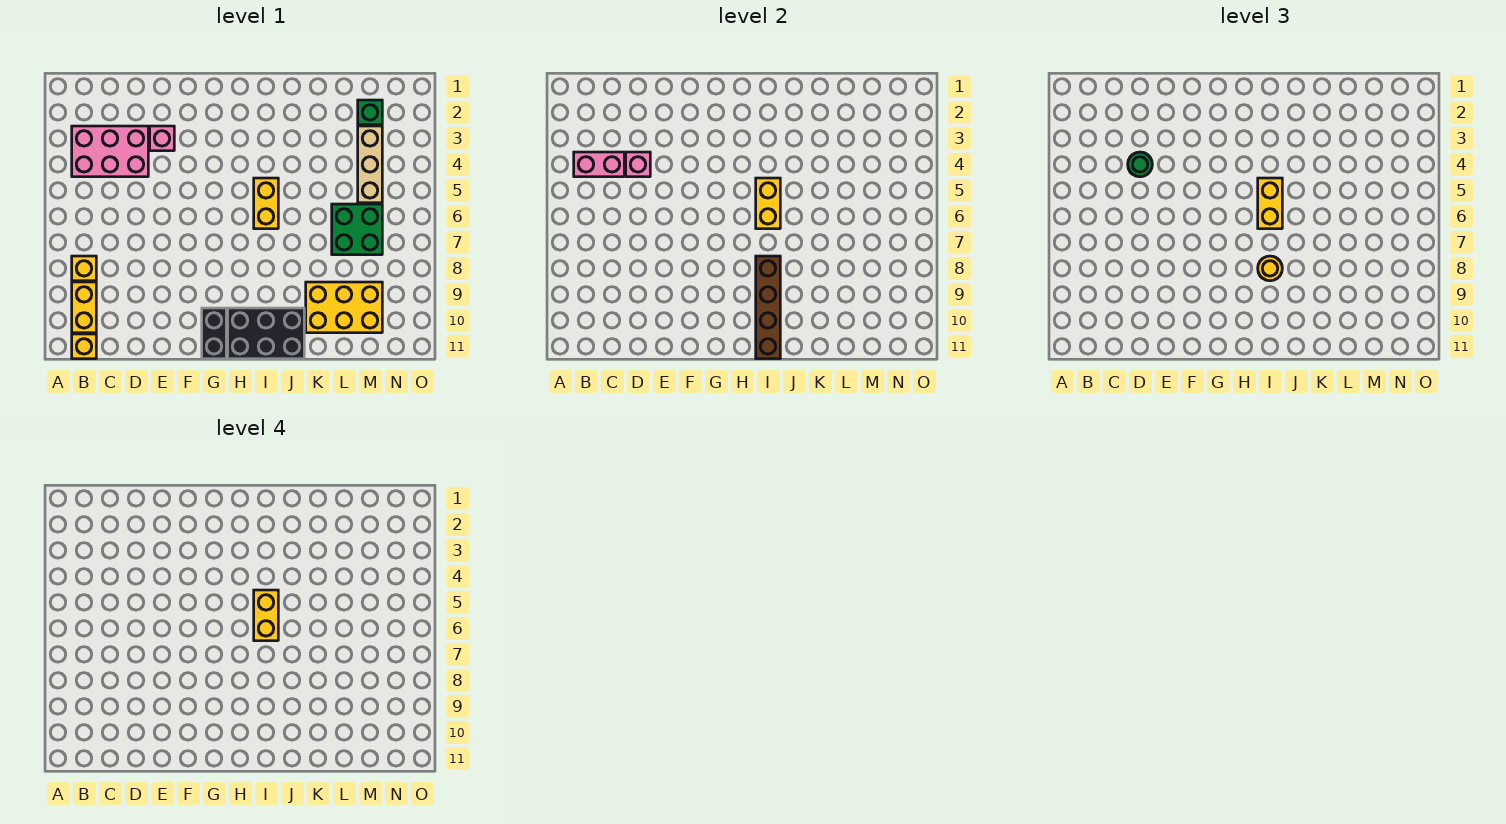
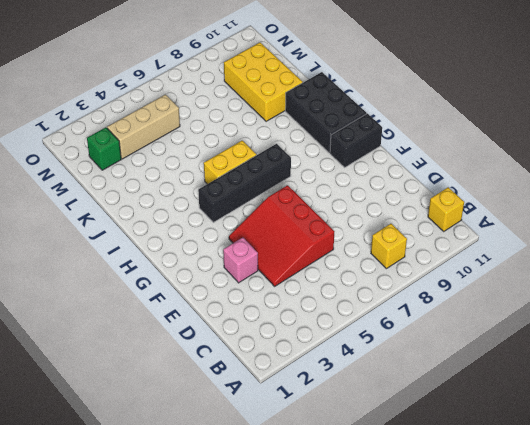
red slope D4:F6 level 1 top 6 -> pink brick B3:D4 level 1
black brick H4:H7 level 1 -> none
none -> yellow brick B9:B10 level 1
none -> green brick L6:M7 level 1
none -> pink brick B4:C4 level 2

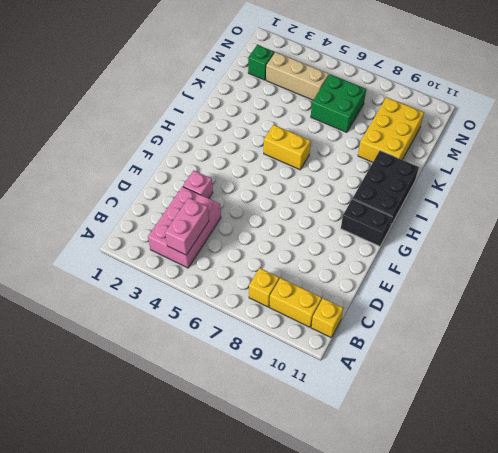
none -> pink brick D4 level 2
none -> yellow brick I5:I6 level 2
none -> brown brick I8:I11 level 2

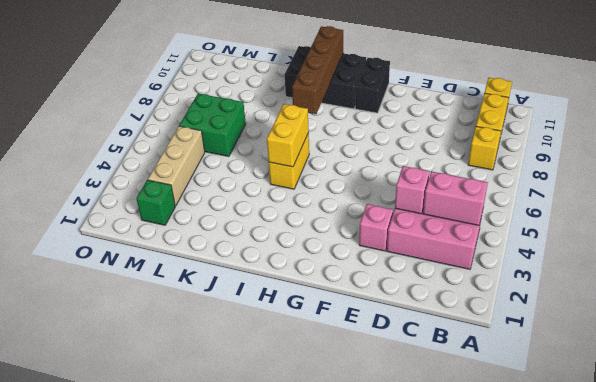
none -> yellow brick K9:M10 level 1
none -> green round brick D4 level 3
none -> yellow brick I5:I6 level 3

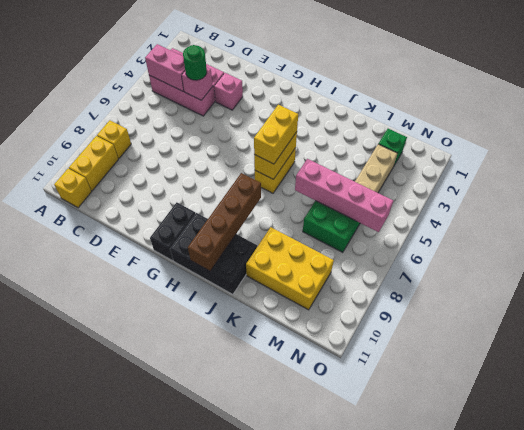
pink brick K6:N6 level 2 -> none
none -> yellow round brick I8 level 3
none -> yellow brick I5:I6 level 4

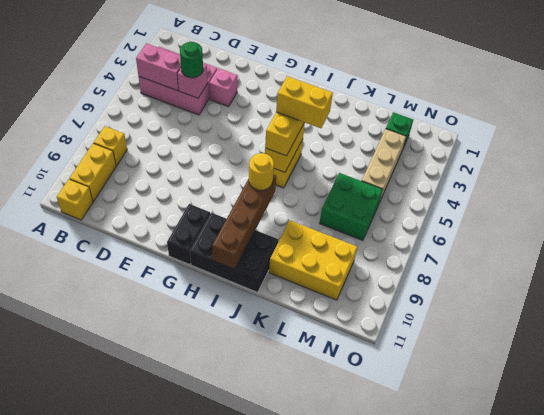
yellow brick I5:J5 level 4 -> yellow brick I5:I6 level 4

